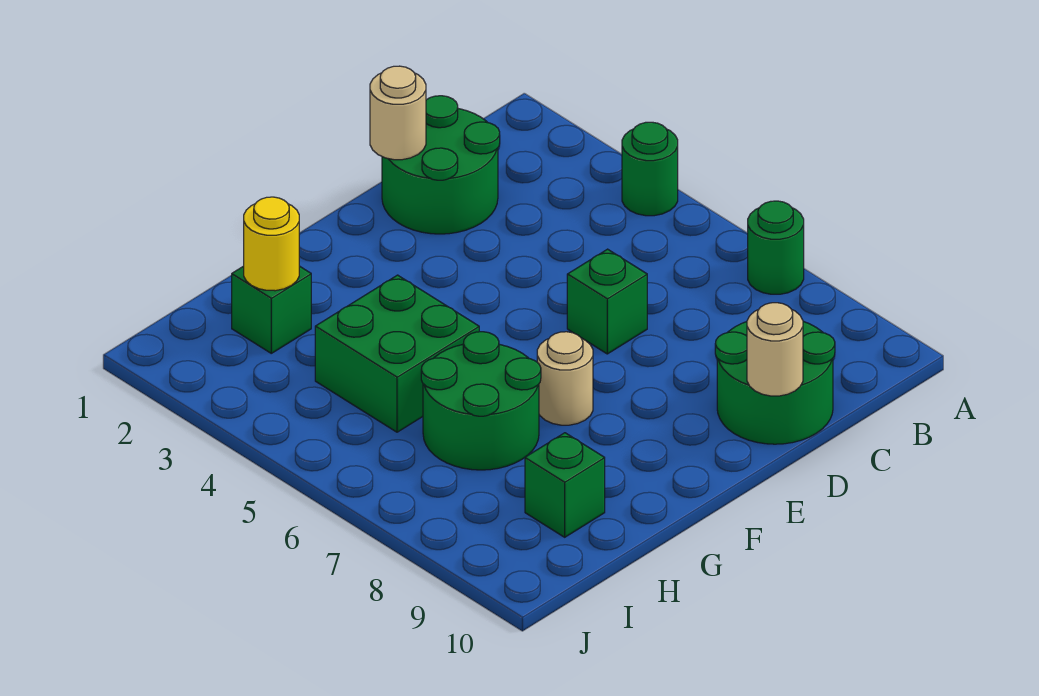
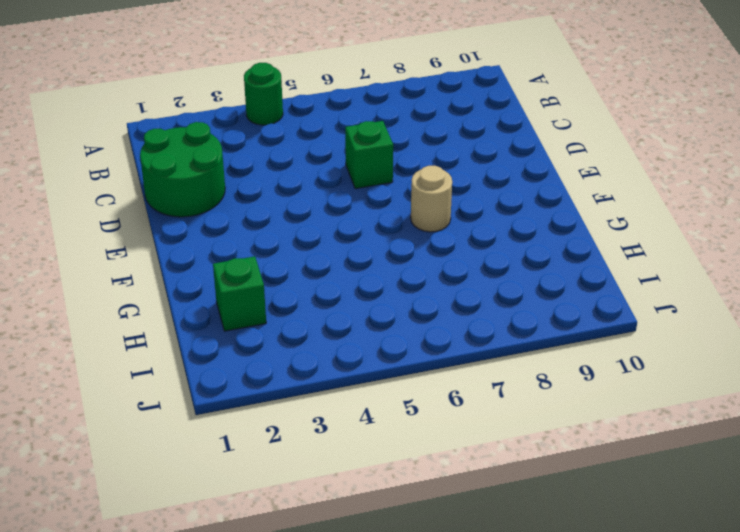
none -> green round brick A7 level 1
none -> green round brick C9:D10 level 1
none -> green brick G4:H5 level 1

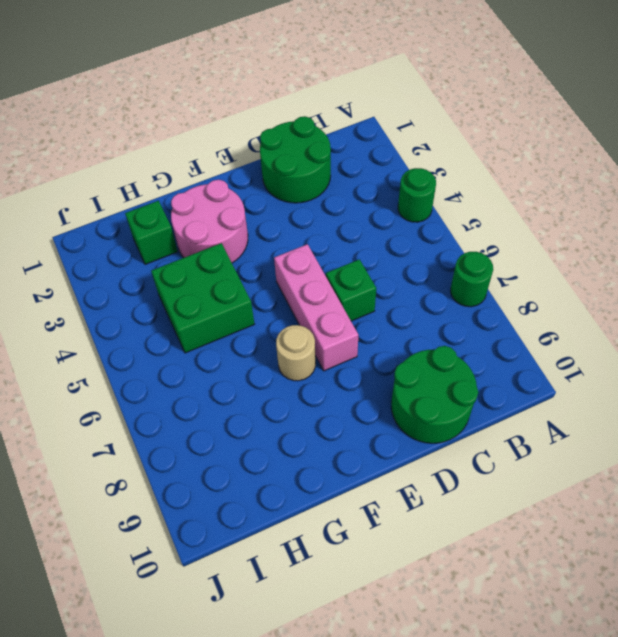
pink brick E5:E7 level 1 -> none
pink round brick F2:G3 level 1 -> none
none -> green round brick G6:H7 level 1
none -> green brick H9 level 1
none -> tan round brick D1 level 2

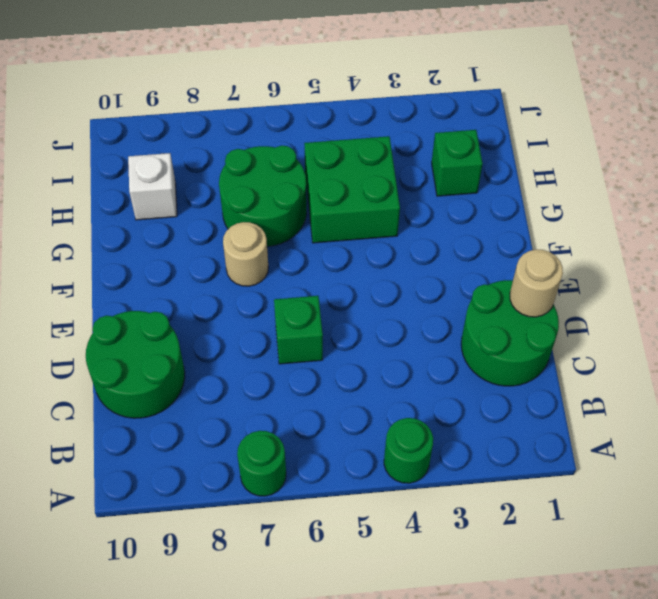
white brick H9 level 1 -> green brick H9 level 1
none -> tan round brick D10 level 2
none -> yellow round brick H2 level 2

